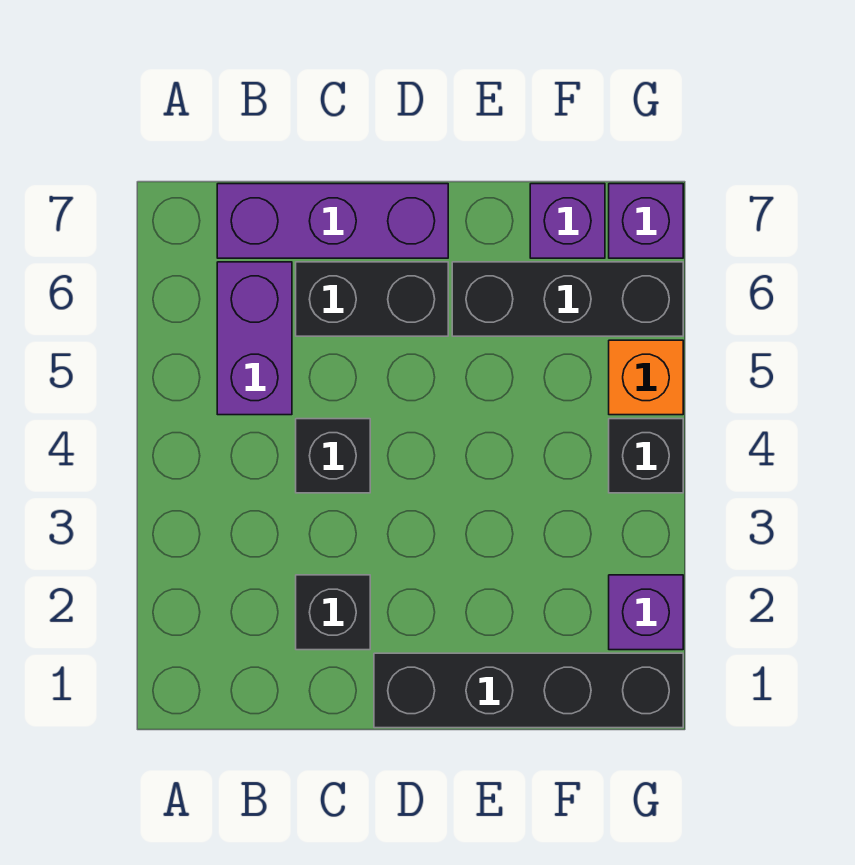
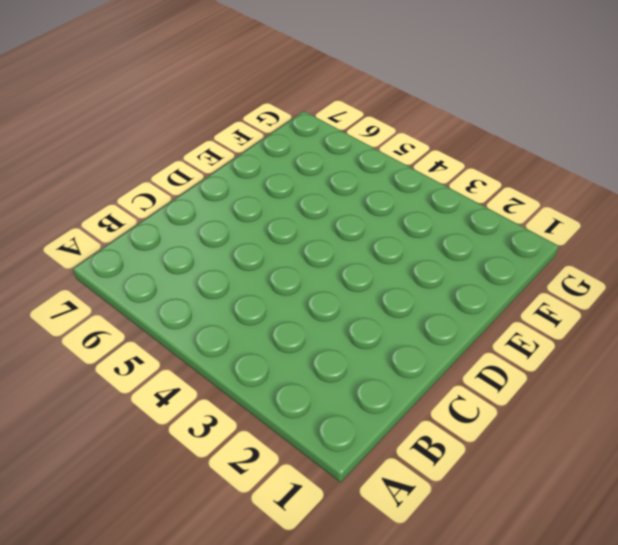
none -> purple brick B5:B6 level 1
none -> purple brick B7:D7 level 1
none -> black brick C2 level 1

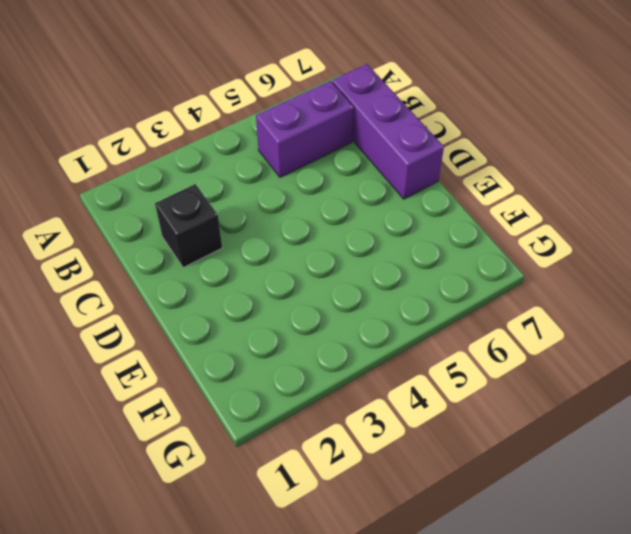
none -> black brick C4 level 1
none -> black brick C6:D6 level 1
none -> black brick D1:G1 level 1

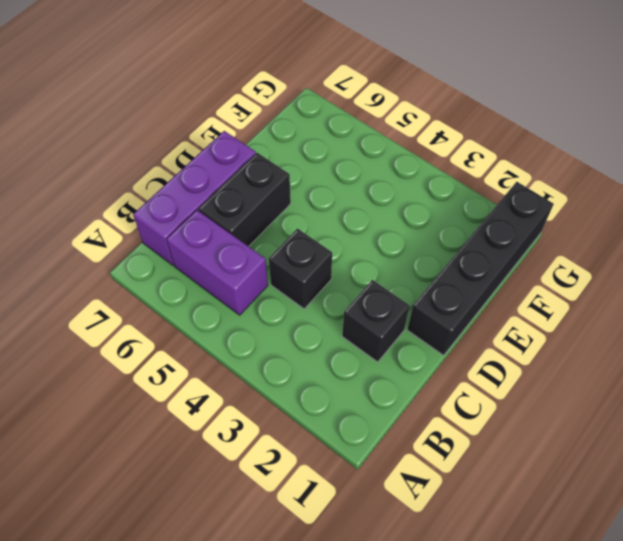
none -> black brick E6:G6 level 1
none -> purple brick F7 level 1
none -> purple brick G2 level 1

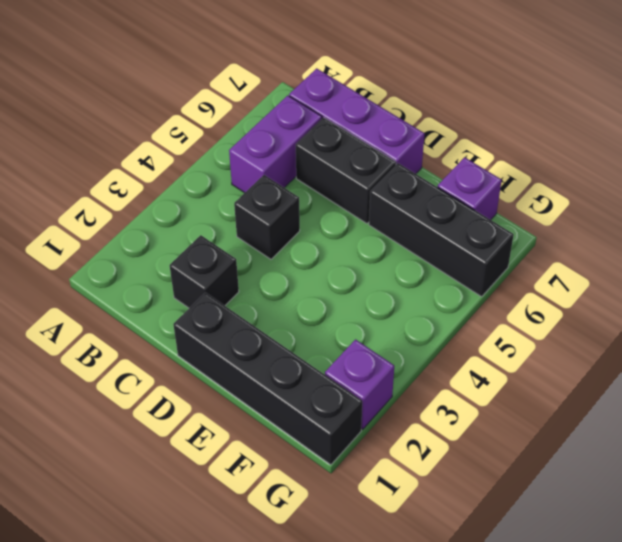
none -> black brick G4 level 1
none -> orange brick G5 level 1
none -> purple brick G7 level 1

